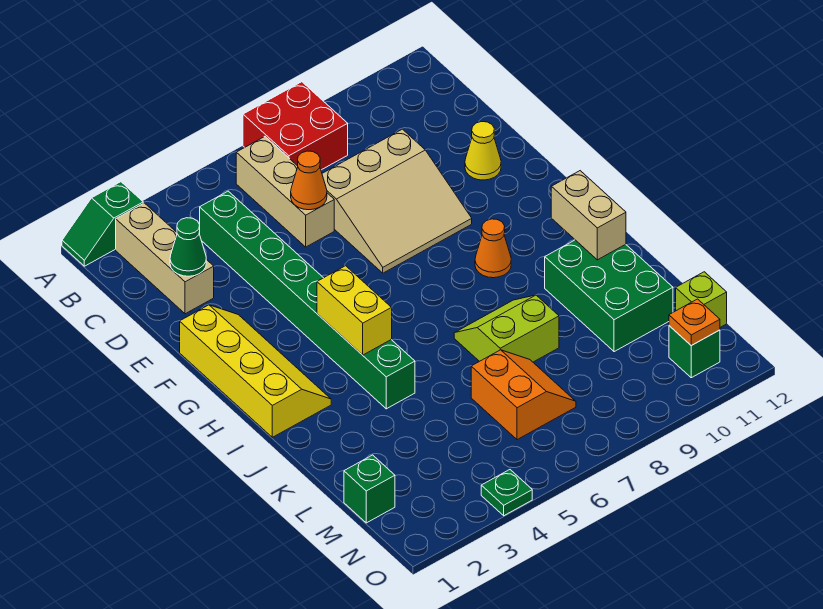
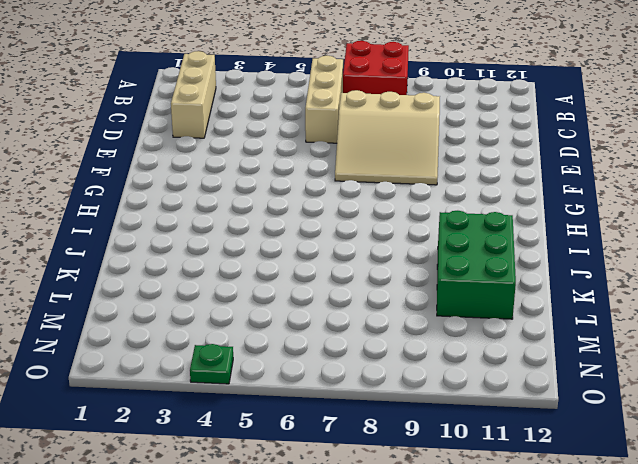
none -> green slope A1:A2 level 1 top 2
none -> green brick C4:J4 level 1
none -> yellow cone E11 level 1

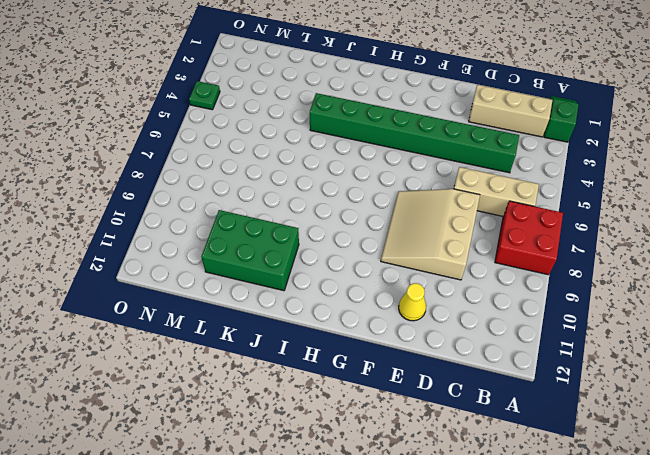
none -> yellow slope F1:I2 level 1 top 1
none -> orange cone H9 level 1
none -> lime slope J7:K8 level 1 top K

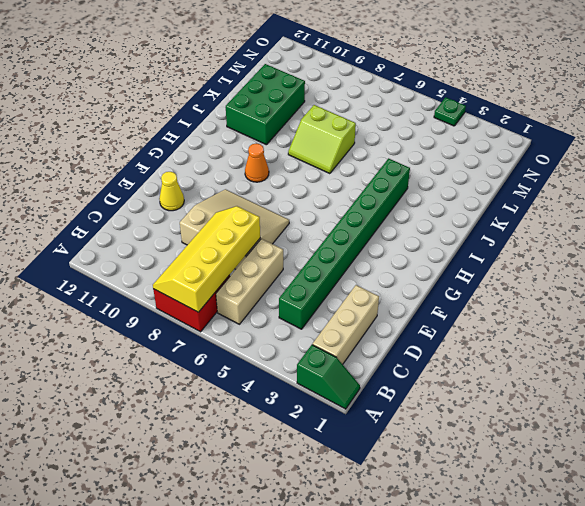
yellow slope A7:D8 level 2 top 7 -> yellow slope F1:I2 level 1 top 1
none -> orange slope L6:M7 level 1 top 6
none -> green brick M1 level 1
none -> lime brick M12 level 1

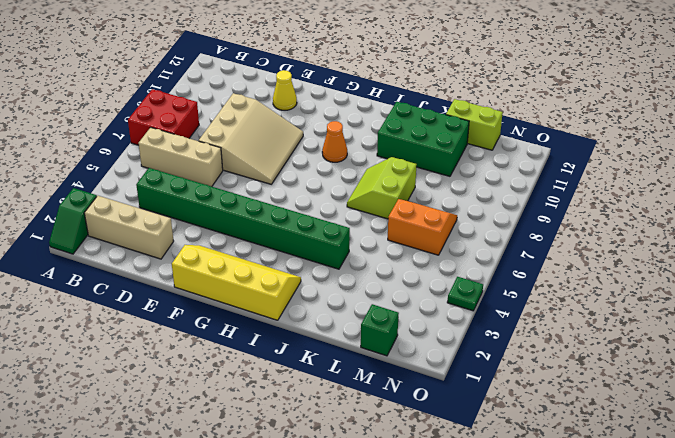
lime brick L12:M12 level 1 -> lime brick M12 level 1
none -> green brick N11 level 1
none -> green cone D2 level 2
none -> orange cone D6 level 2

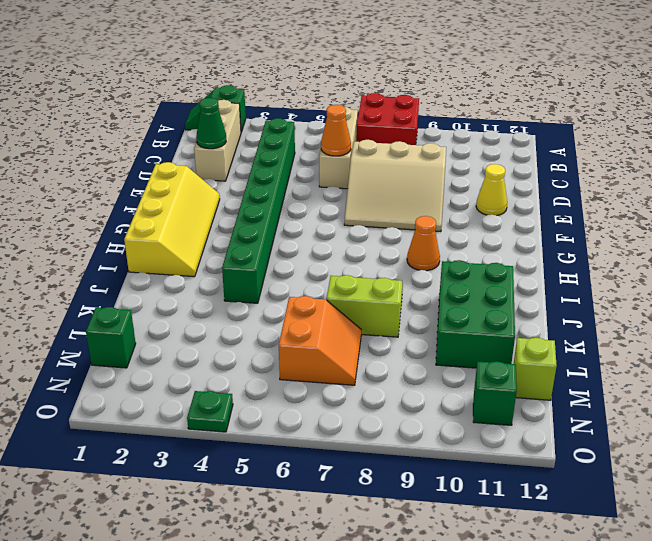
none -> yellow brick H4:I4 level 2
none -> tan brick I11:J11 level 2
none -> orange plate N11 level 2

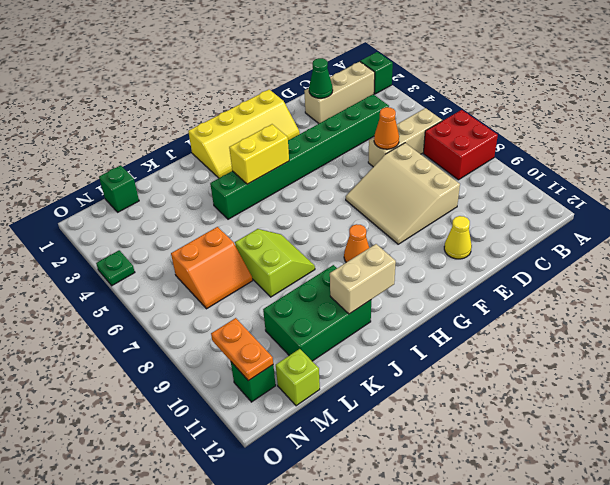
orange plate N10:N11 level 2 -> orange plate N11 level 2

